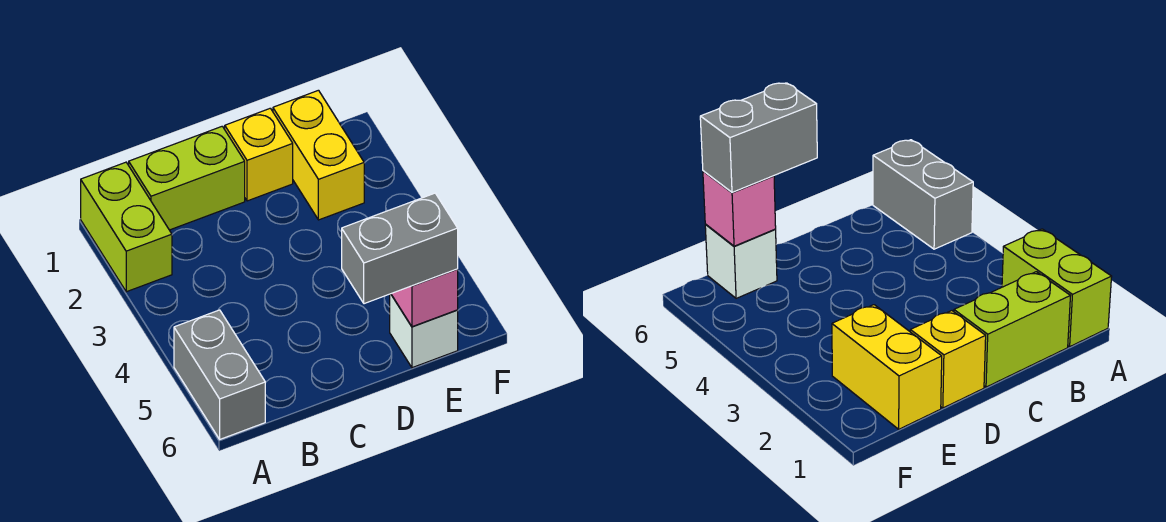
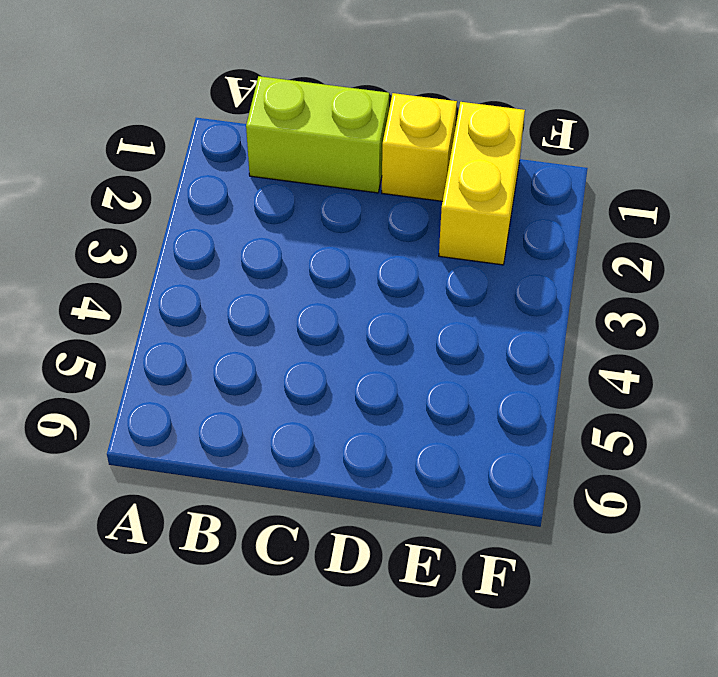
none -> lime brick A1:A2 level 1
none -> grey brick A5:A6 level 1

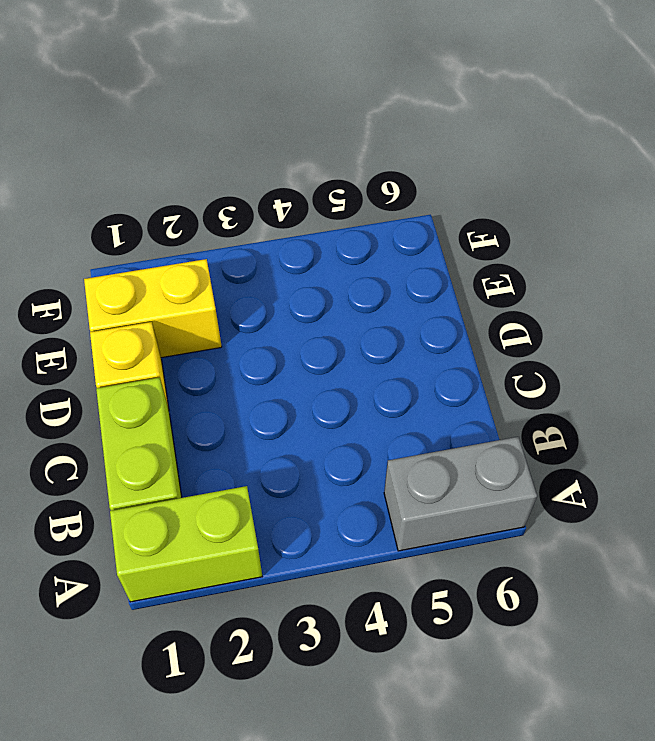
none -> white brick E6 level 1
none -> pink brick E6 level 2

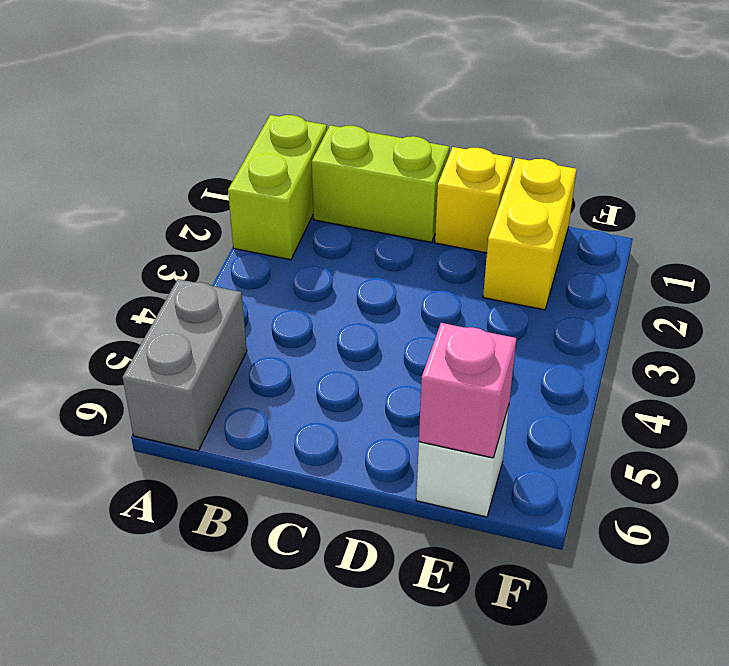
none -> grey brick D6:E6 level 3

